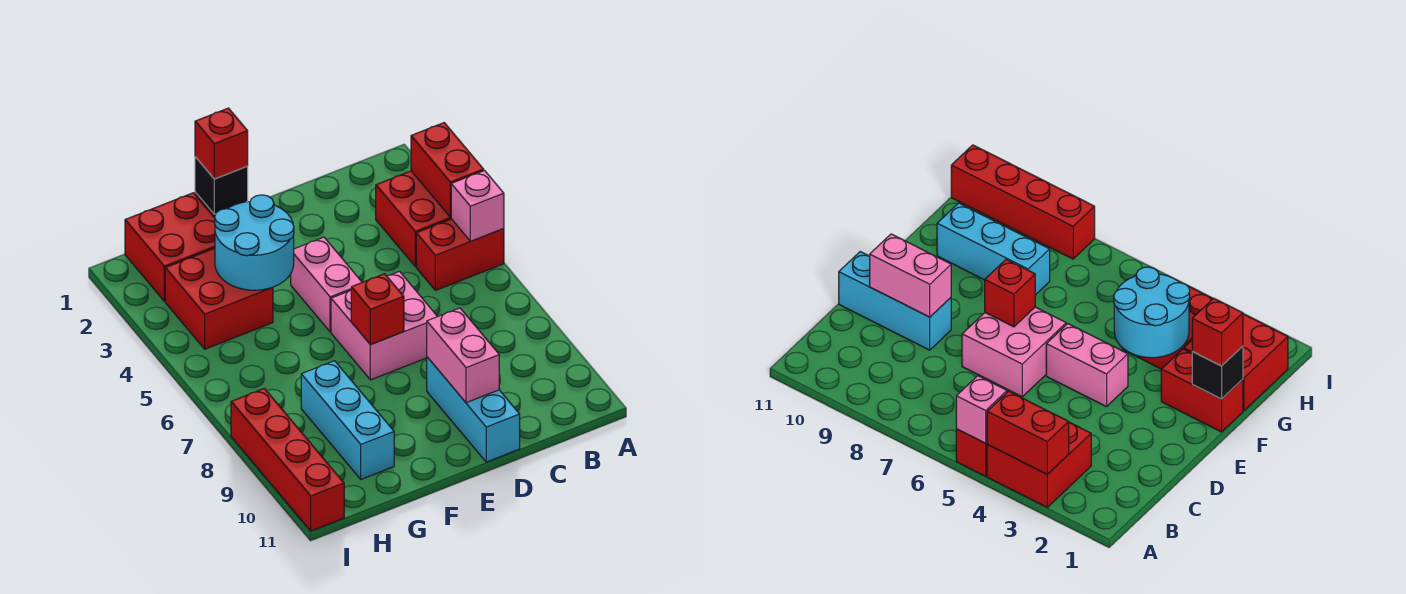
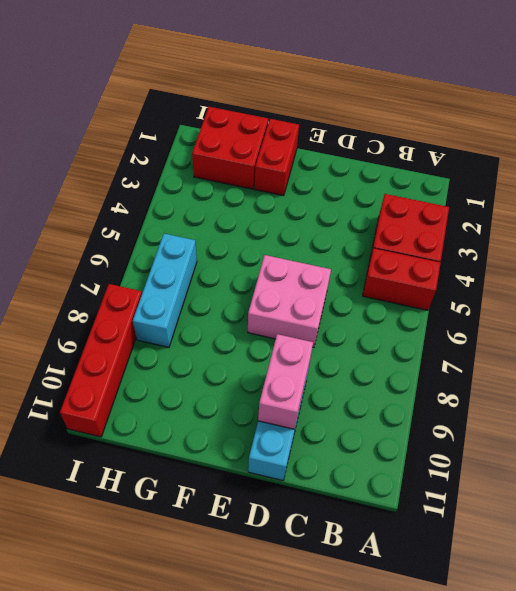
cyan brick H6:H8 level 1 -> cyan brick G8:G10 level 1
none -> pink brick E4:E5 level 1
none -> red brick G3:H4 level 1
none -> red brick A3:A4 level 2

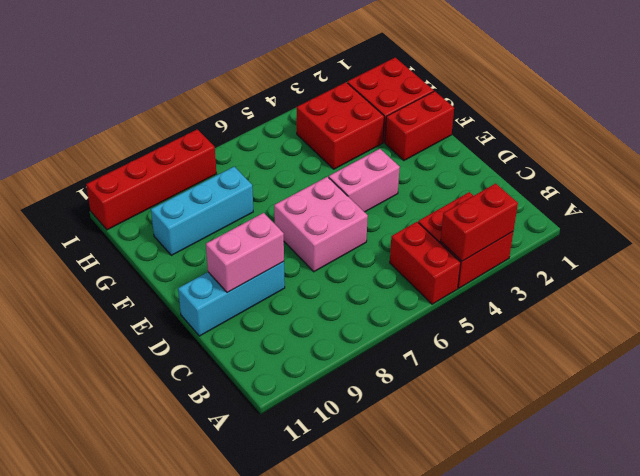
none -> pink brick A5 level 2
none -> red brick E7 level 2
none -> black brick F1 level 2

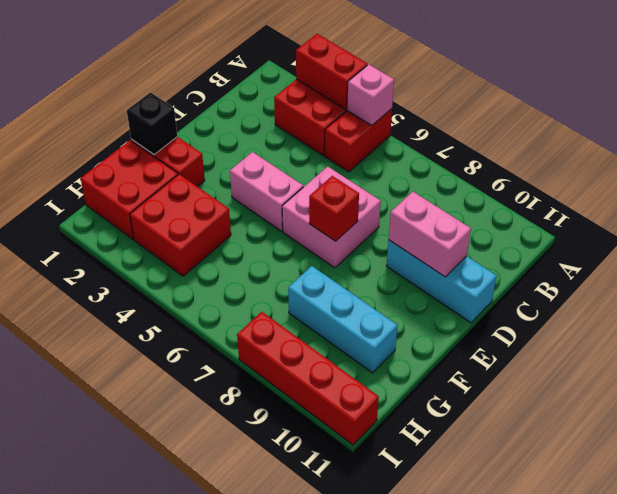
none -> cyan round brick F3:G4 level 2
none -> red brick F1 level 3

